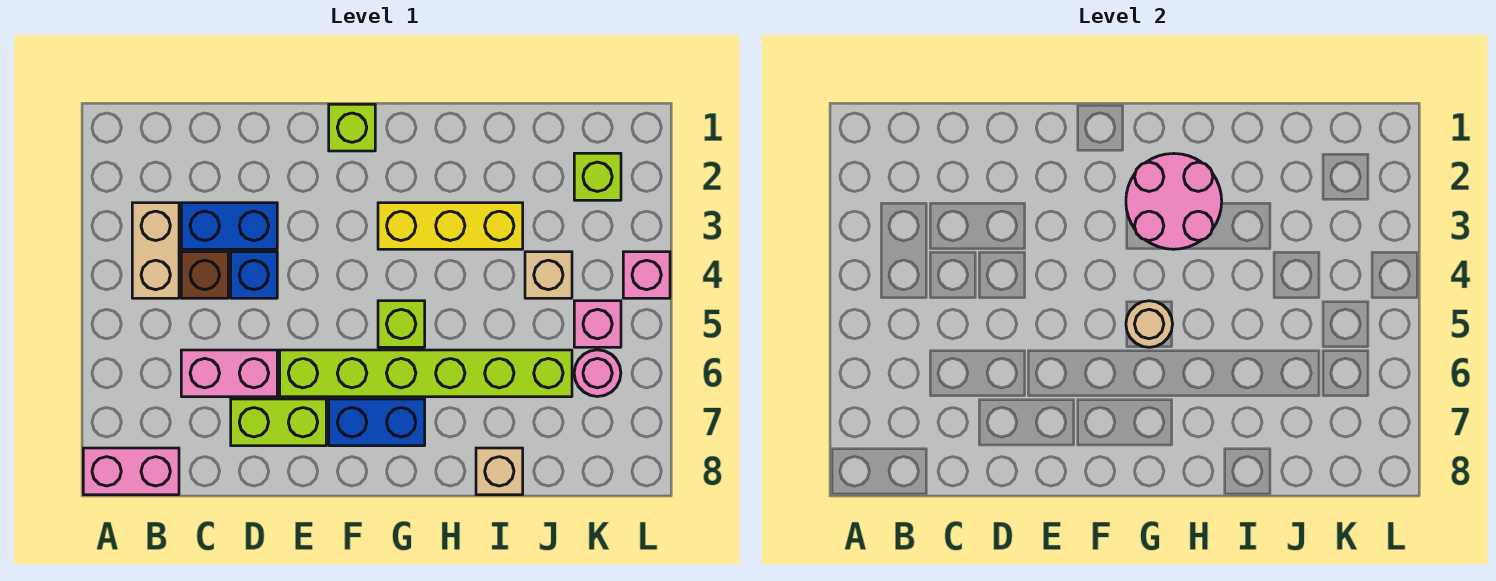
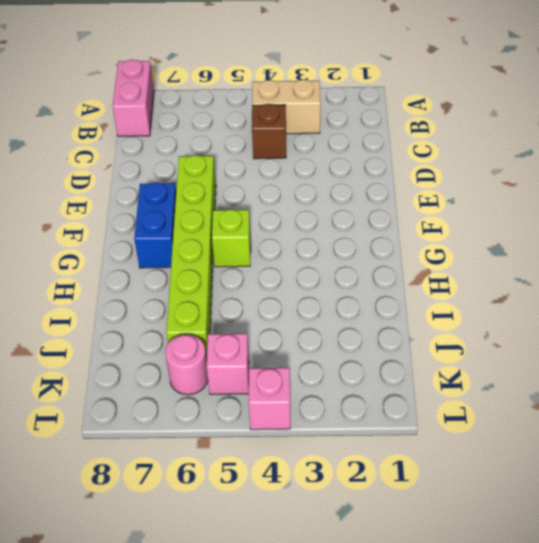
none -> blue brick C3:D3 level 1
none -> pink brick C6:D6 level 1
none -> blue brick D4 level 1

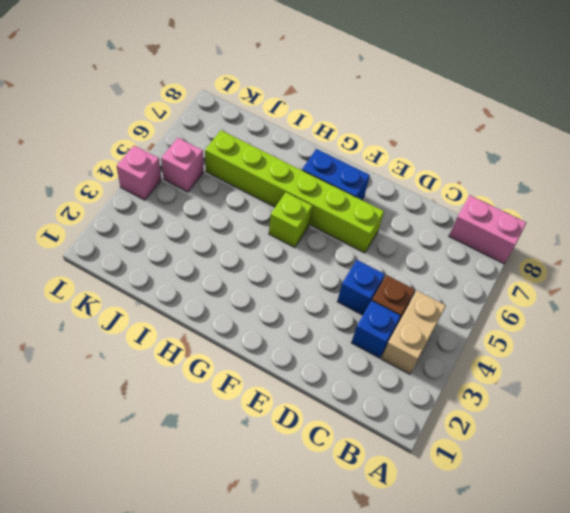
blue brick C3 level 1 -> blue brick C3:D3 level 1
none -> pink brick C6:D6 level 1
none -> lime brick D7:E7 level 1
none -> lime brick F1 level 1

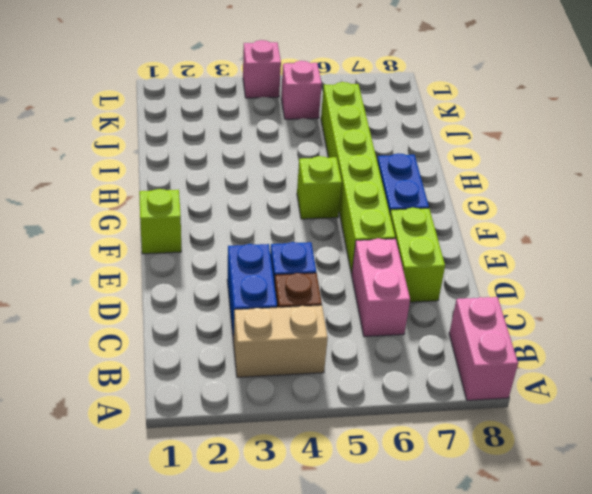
none -> yellow brick G3:I3 level 1
none -> tan brick I8 level 1
none -> tan brick J4 level 1

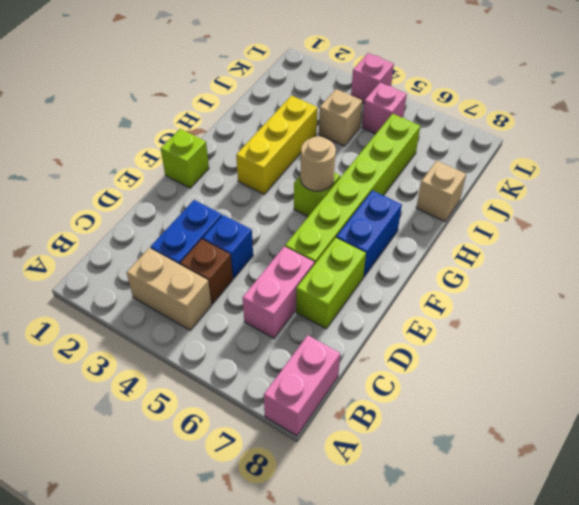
none -> lime brick K2 level 1
none -> pink round brick K6 level 1
none -> pink round brick G2:H3 level 2

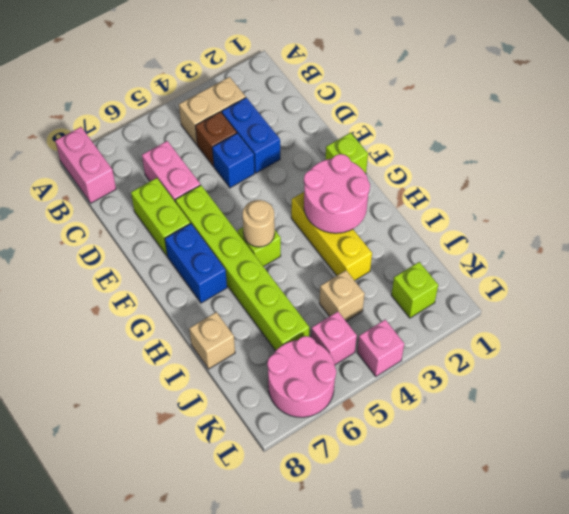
pink round brick K6:L7 level 1 -> pink round brick K6 level 1

